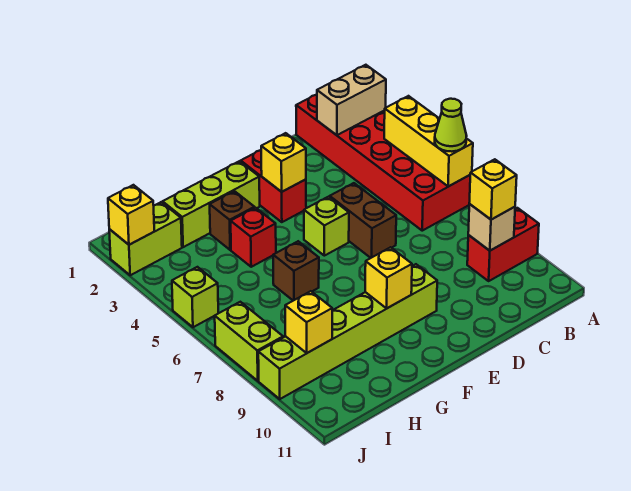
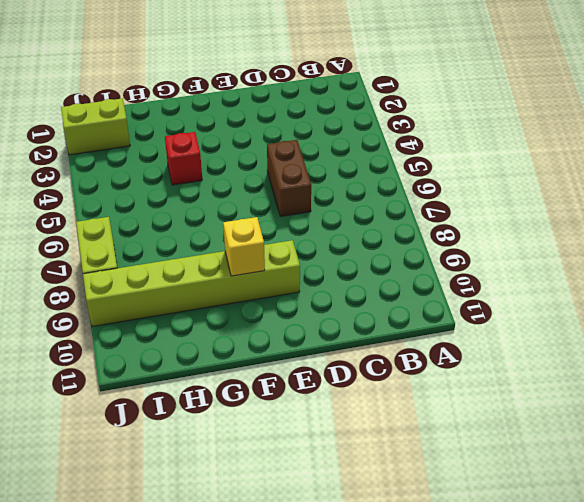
none -> red brick A1:B6 level 1
none -> red brick A9:B9 level 1
none -> red brick E2:E3 level 1

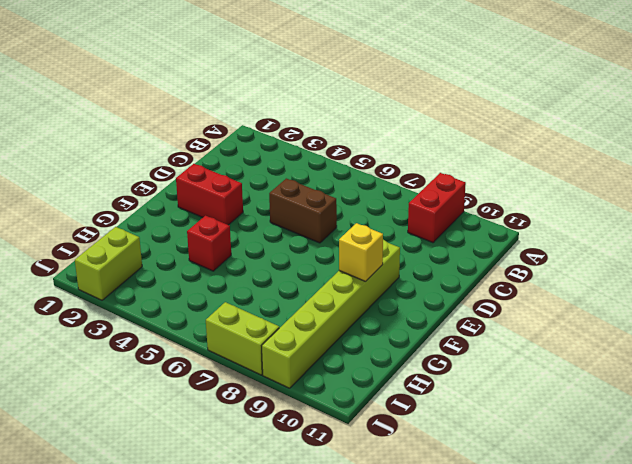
none -> red brick A1:B6 level 1
none -> lime brick E5 level 1
none -> lime brick F2:H2 level 1

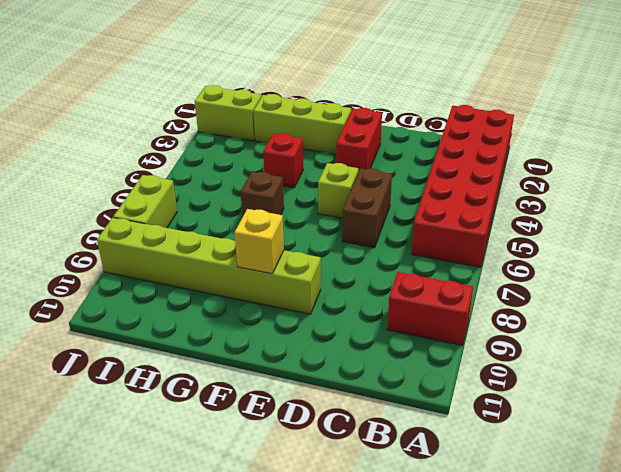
none -> brown brick G3 level 1
none -> lime brick J5 level 1
none -> tan brick A2:B2 level 2

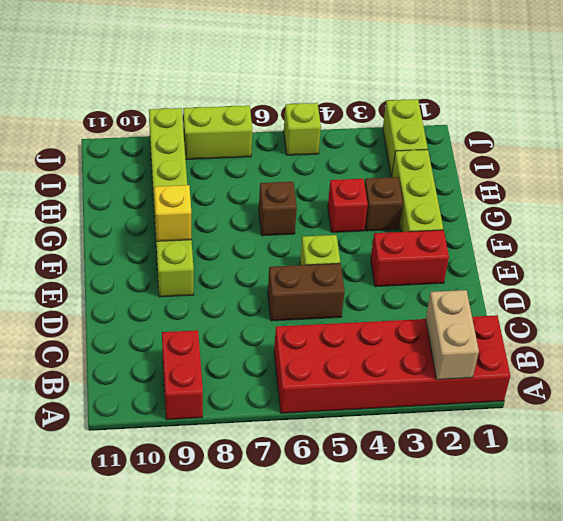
none -> yellow brick A4:A6 level 2
none -> tan brick B9 level 2
none -> yellow brick E3 level 2

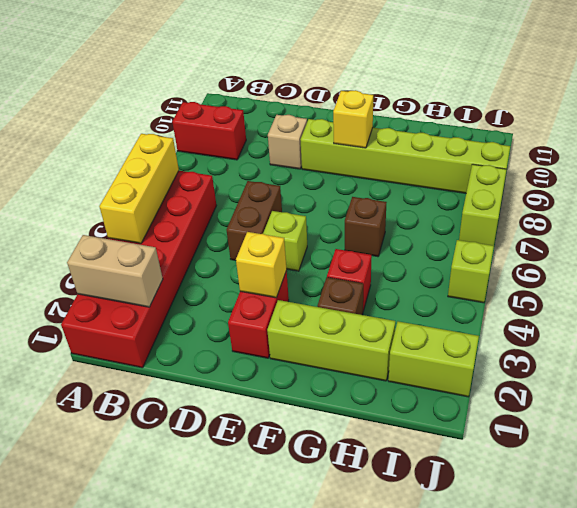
tan brick D9 level 1 -> tan brick B9 level 2
none -> yellow brick I9 level 2
none -> yellow brick J2 level 2
none -> lime cone A6 level 3

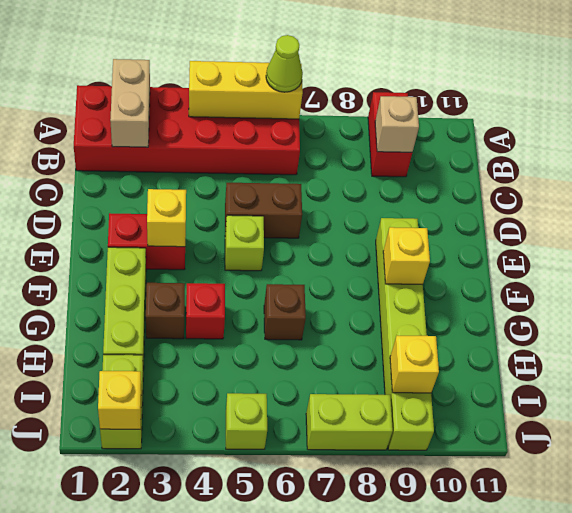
none -> yellow brick B9 level 3

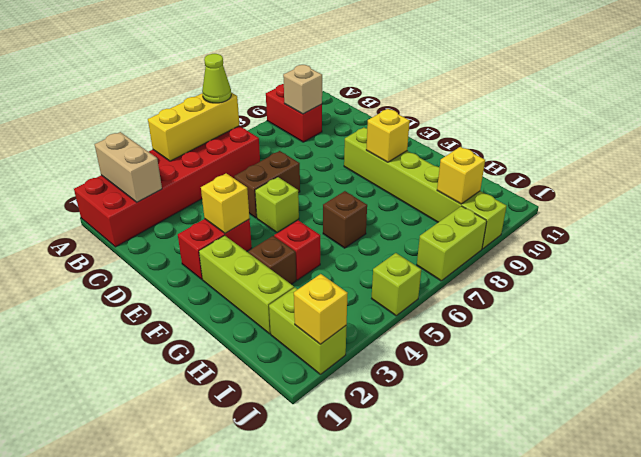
none -> yellow brick B9 level 3

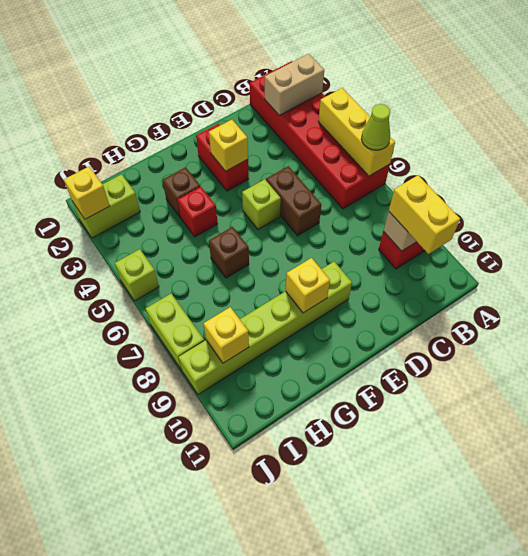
yellow brick B9:B10 level 3 -> yellow brick B9 level 3
none -> lime brick F2:H2 level 1

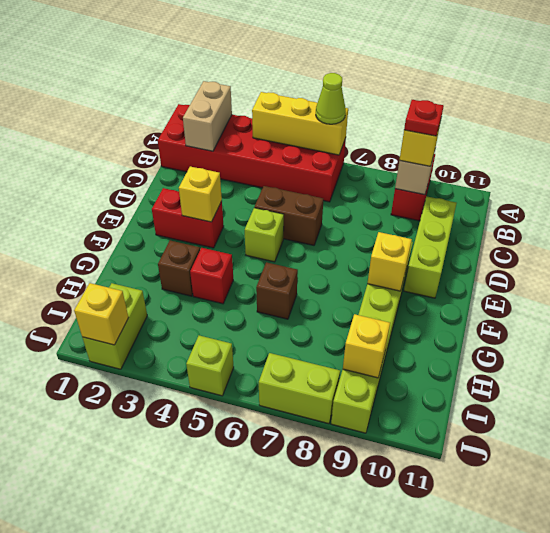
red plate B9 level 4 -> none
lime brick C10:E10 level 1 -> lime brick F2:H2 level 1

